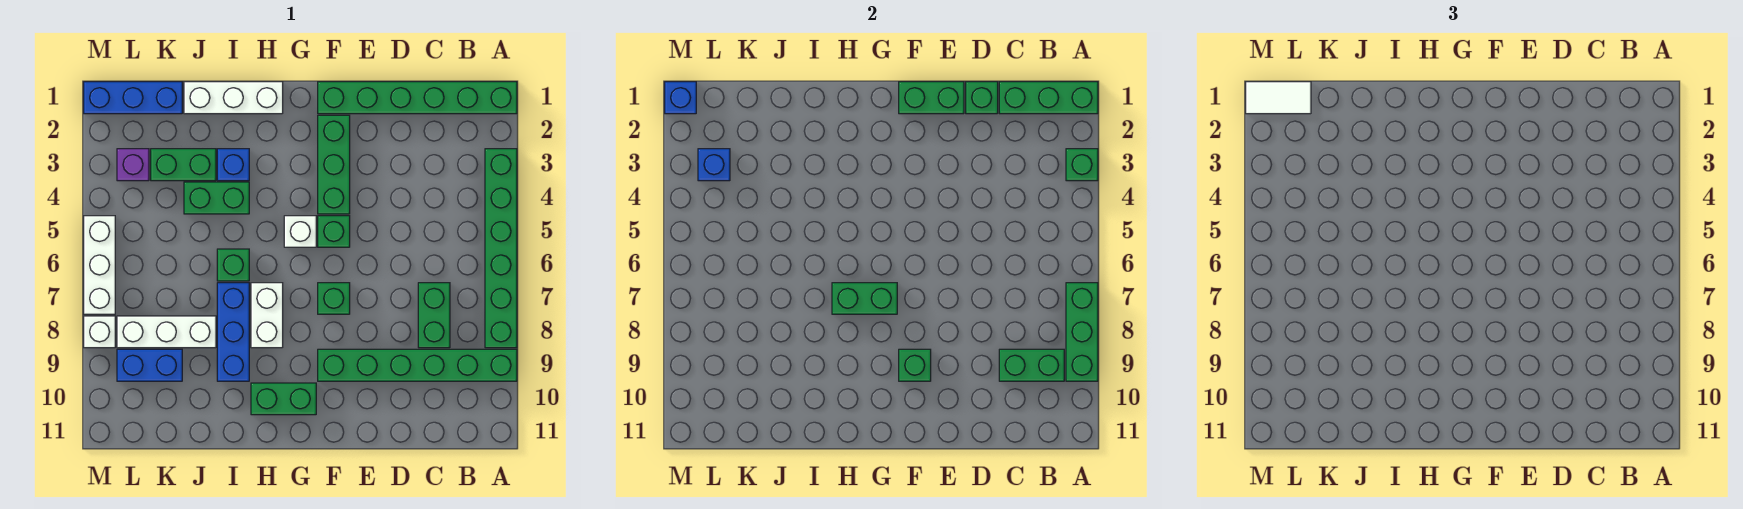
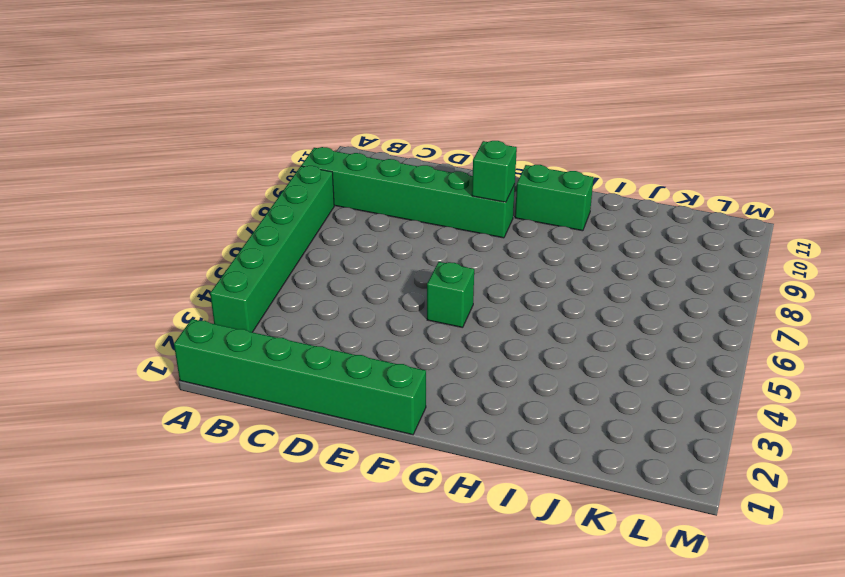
none -> green brick C7:C8 level 1
none -> green brick F2:F4 level 1
none -> green brick F7 level 1
none -> white brick G5 level 1

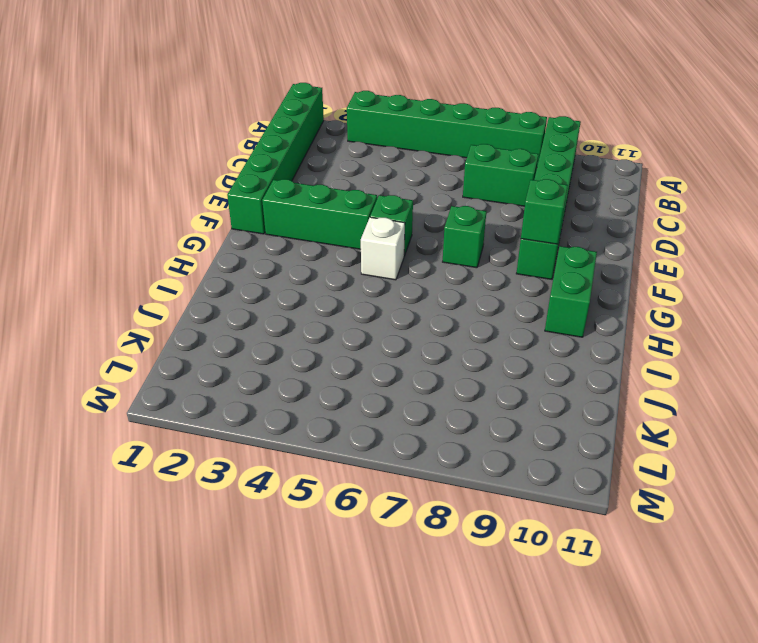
none -> white brick H1:J1 level 1
none -> white brick H7:H8 level 1
none -> blue brick I3 level 1
none -> green brick I4:J4 level 1

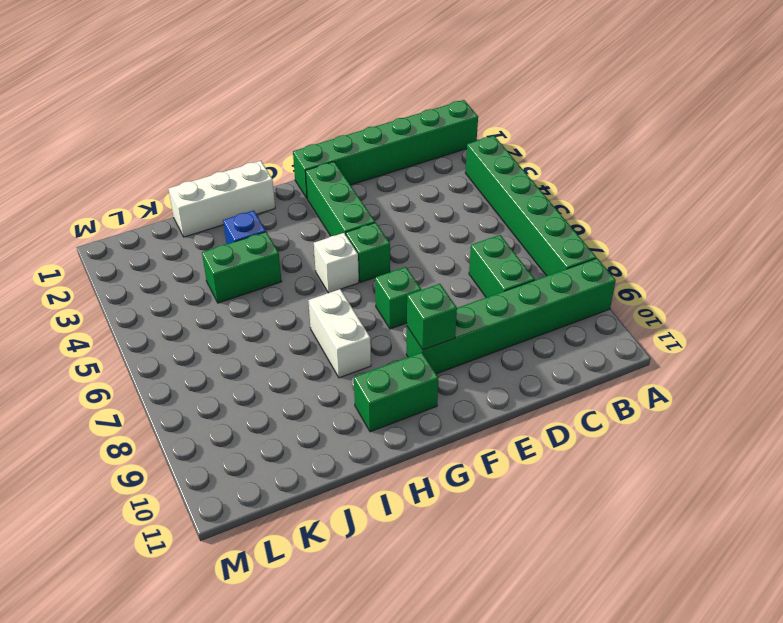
none -> green brick I6 level 1
none -> blue brick I7:I9 level 1
none -> green brick J3:K3 level 1
none -> white brick J8:L8 level 1

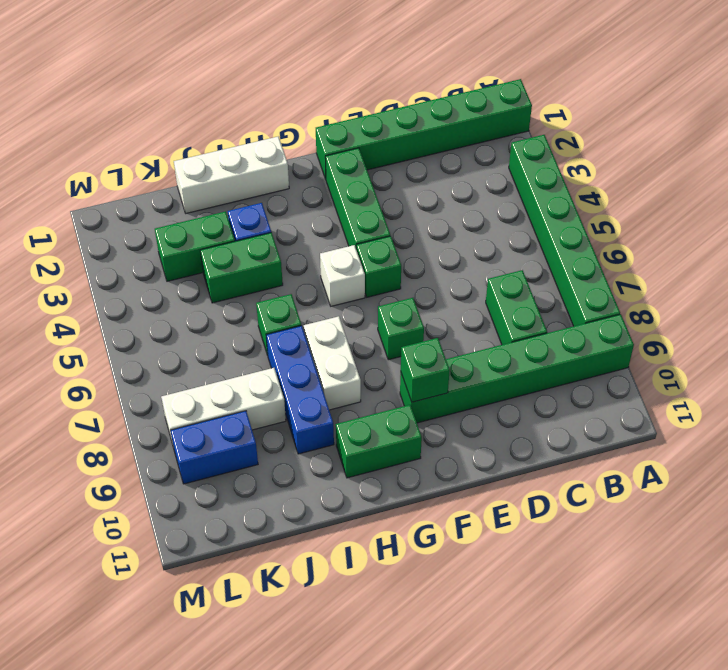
none -> blue brick K1:M1 level 1
none -> purple brick L3 level 1
none -> white brick M5:M7 level 1
none -> white brick M8 level 1

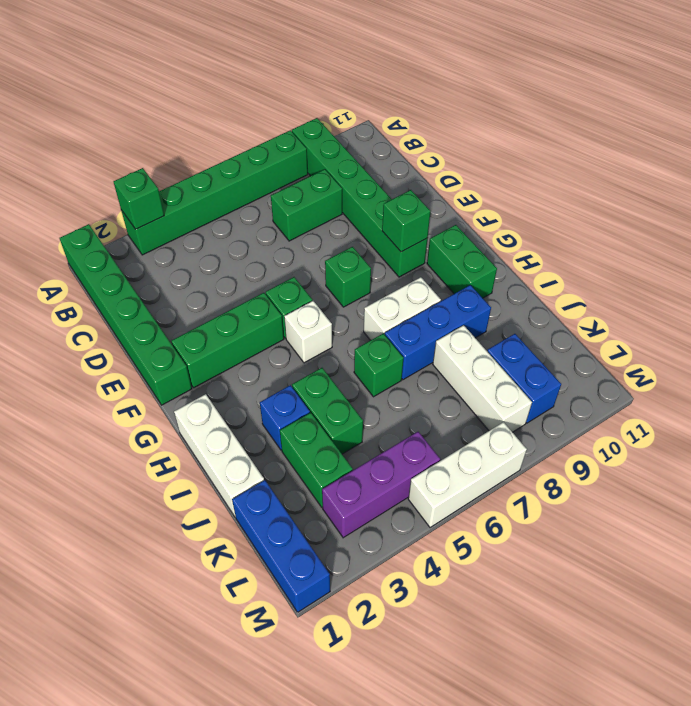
purple brick L3:L5 level 1 -> purple brick L3 level 1
none -> white brick M8 level 1
none -> green brick A1:C1 level 2
none -> green brick A7:A9 level 2
none -> green brick B9:C9 level 2

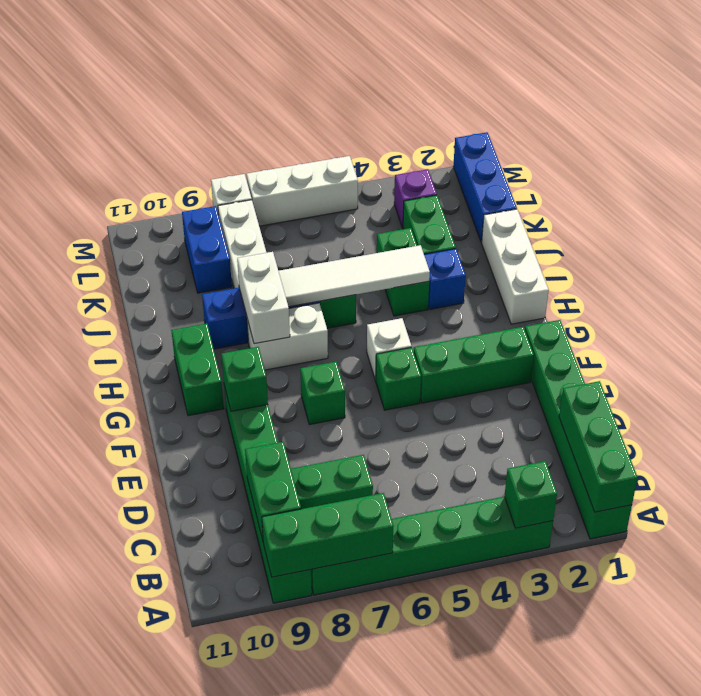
white brick H8:I8 level 2 -> none
white tile I4:I7 level 2 -> none
none -> green brick D1 level 2
none -> green brick E1:F1 level 2
none -> green brick G7:H7 level 2
none -> blue brick L3 level 2

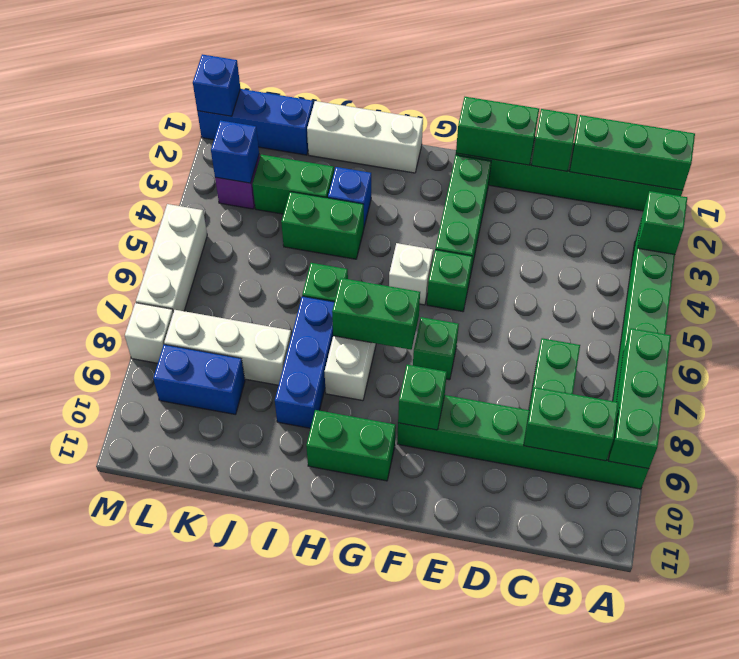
none -> white tile L1:M1 level 3

